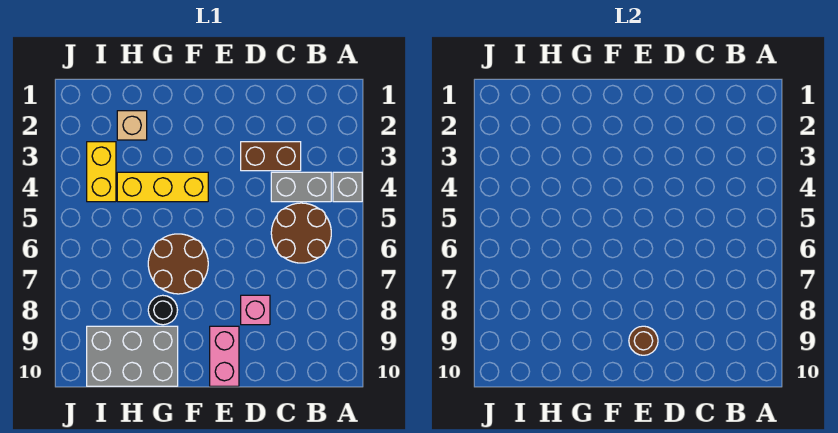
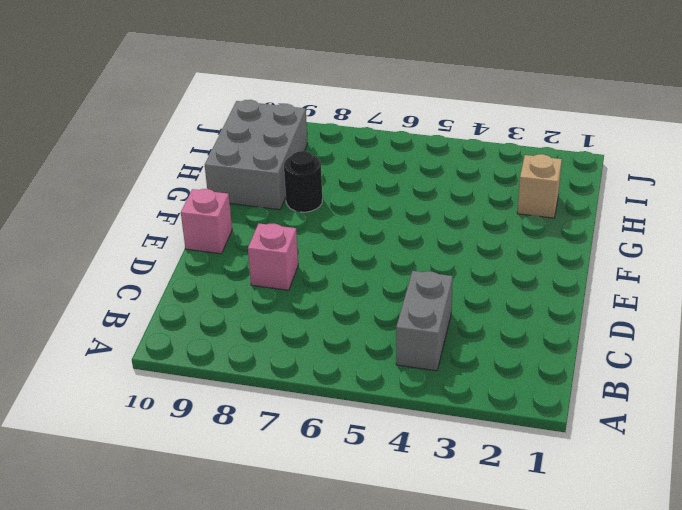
pink brick E10 level 1 -> pink brick E9:E10 level 1
none -> grey brick A4 level 1
none -> brown round brick B5:C6 level 1
none -> brown brick C3:D3 level 1

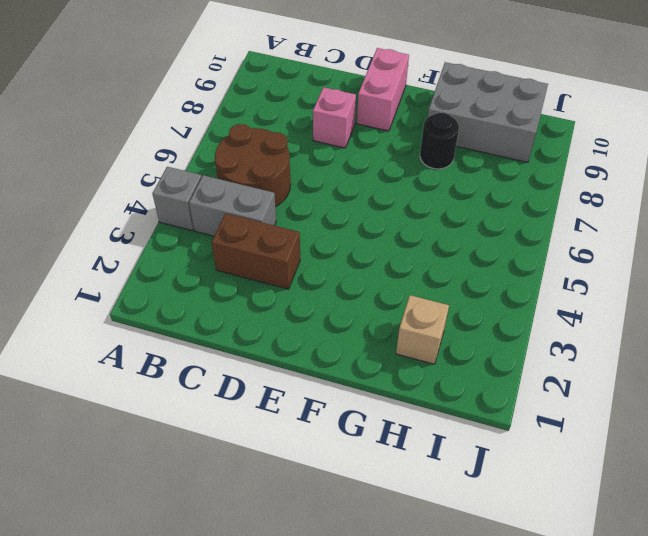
none -> yellow brick F4:H4 level 1
none -> brown round brick F6:G7 level 1
none -> yellow brick I3:I4 level 1

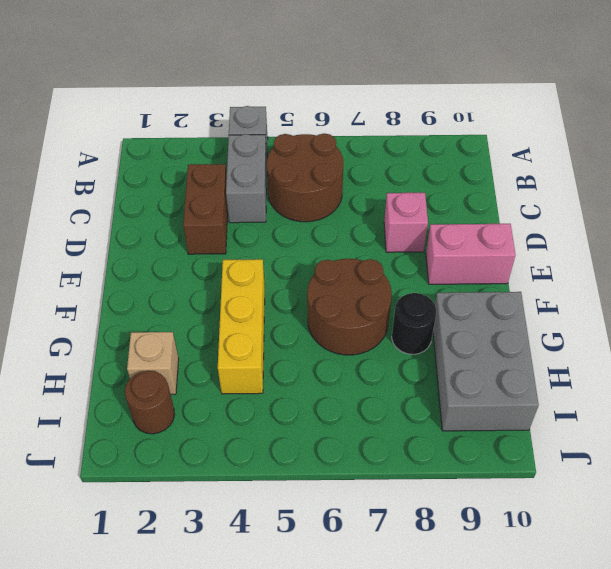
brown round brick I2 level 1 -> brown round brick E9 level 2
none -> yellow brick I3:I4 level 1

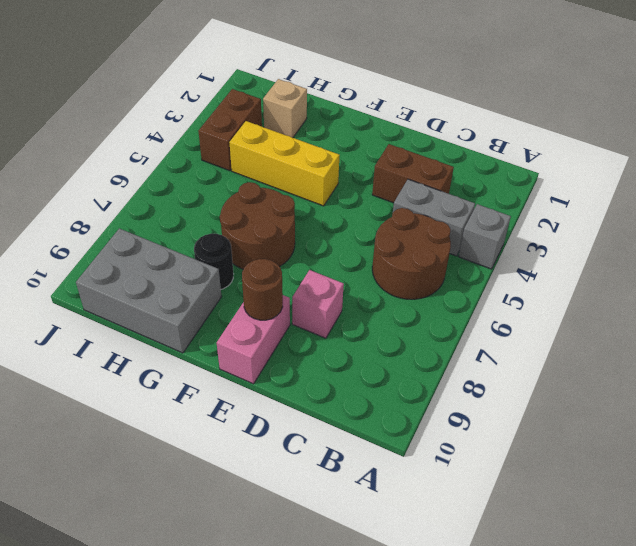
brown brick I3:I4 level 1 -> yellow brick I3:I4 level 1

